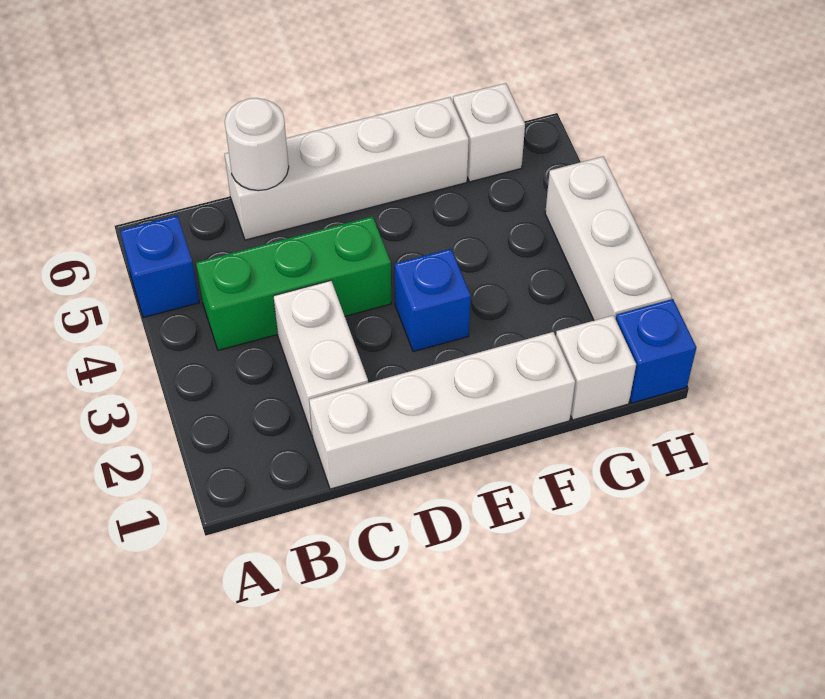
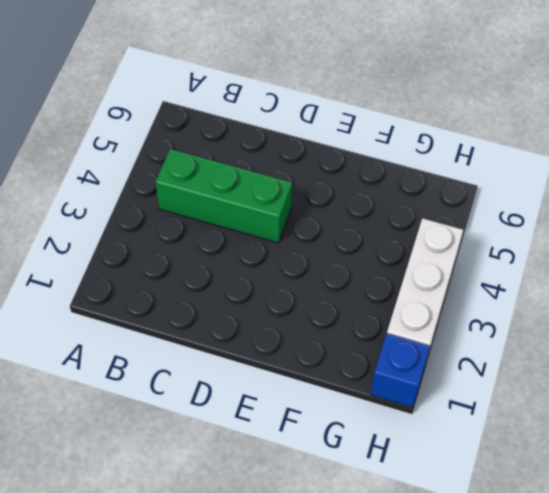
none -> blue brick A5 level 1
none -> white brick C1:F1 level 1

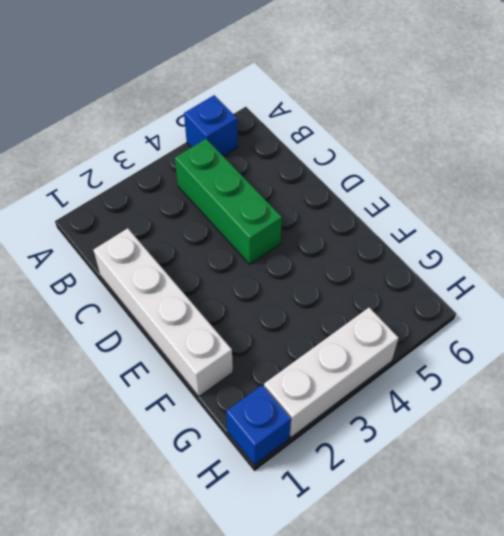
none -> white brick C2:C3 level 1
none -> white brick C6:F6 level 1

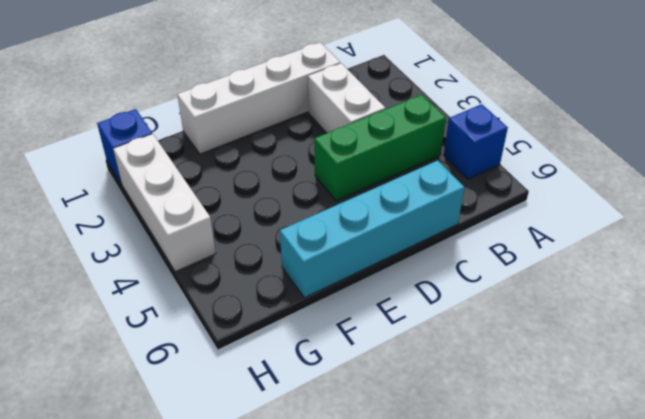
cyan brick C6:F6 level 1 -> white brick C6:F6 level 1
none -> blue brick E3 level 1
none -> white brick G1 level 1

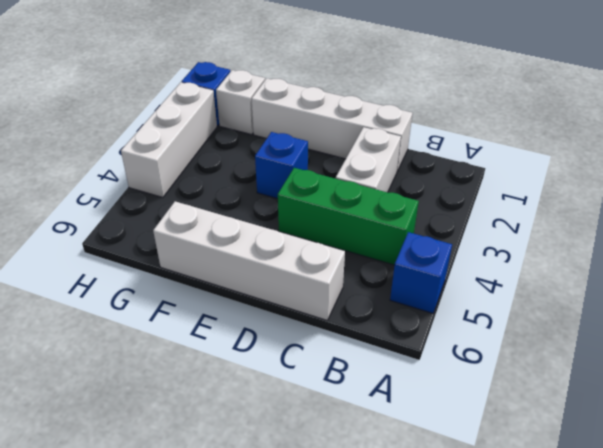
none -> white brick G6 level 1
none -> white round brick C6 level 2

